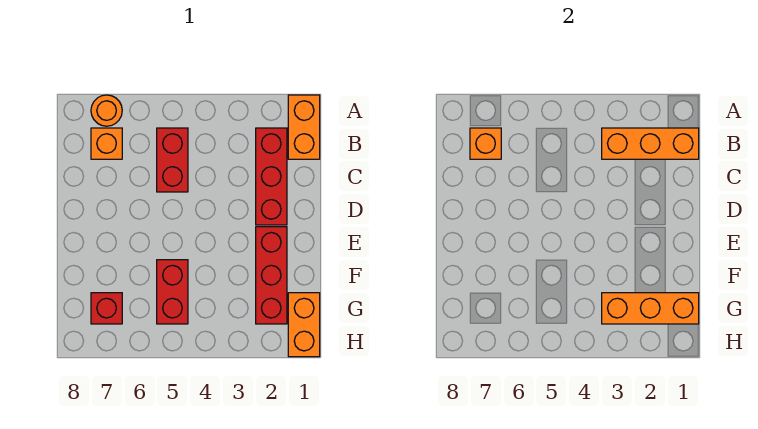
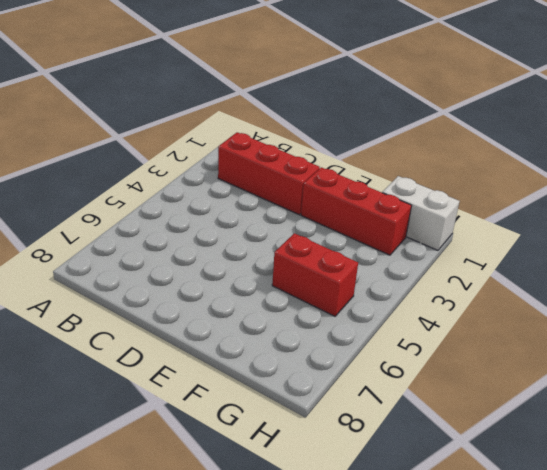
white brick G1:H1 level 1 -> orange brick G1:H1 level 1
none -> orange brick A1:B1 level 1
none -> orange round brick A7 level 1
none -> red brick B5:C5 level 1

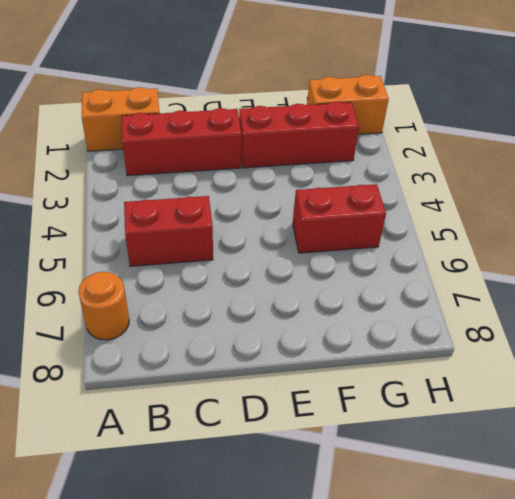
none -> orange brick B7 level 1
none -> red brick G7 level 1
none -> orange brick B1:B3 level 2

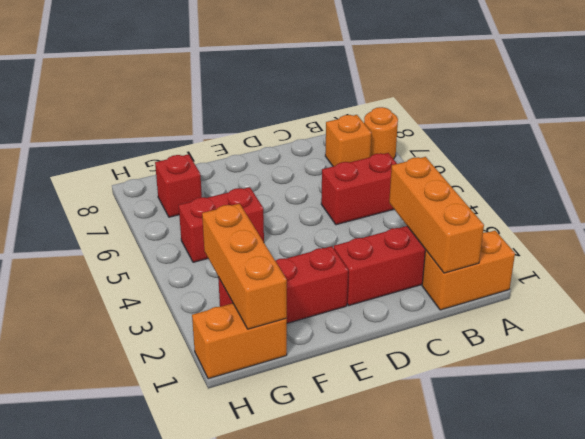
none -> orange brick B7 level 2

